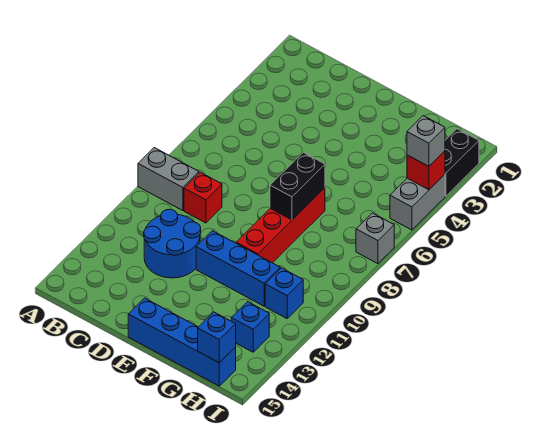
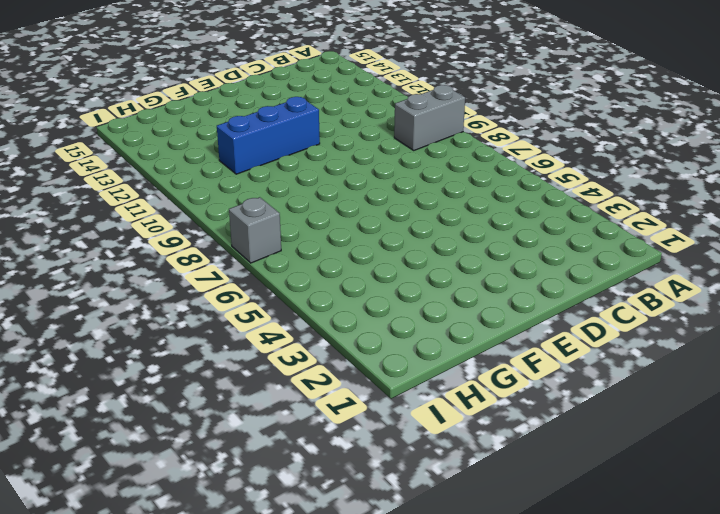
none -> red brick C9 level 1
none -> blue round brick C11:D12 level 1
none -> blue brick E15:H15 level 1

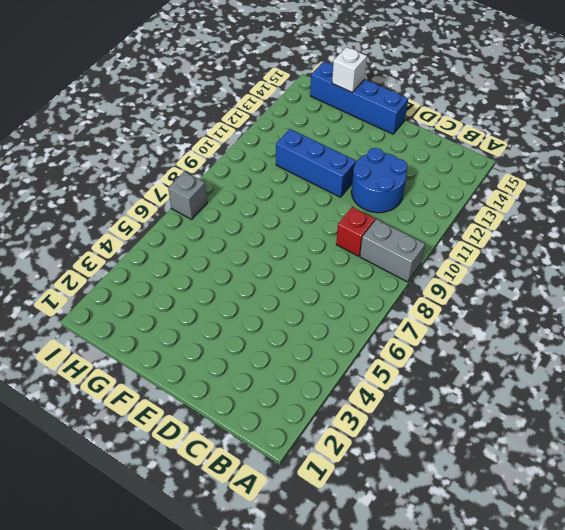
white brick G15 level 2 -> none
none -> red brick F7:F10 level 1
none -> blue brick H11 level 1
none -> blue brick H13 level 1

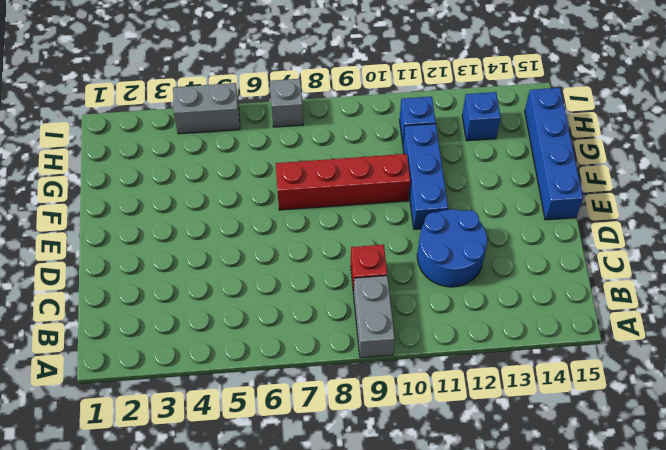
none -> black brick I2:I3 level 1
none -> black brick F7:F8 level 2
none -> blue brick H15 level 2

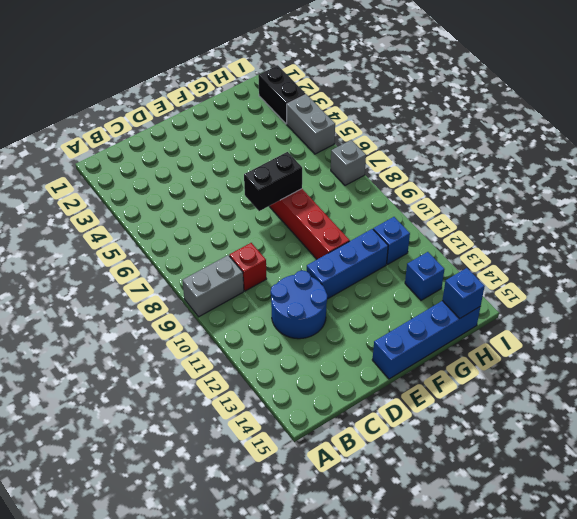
black brick E7:F7 level 2 -> black brick F7:F8 level 2
none -> red brick I4 level 2
none -> grey brick I4 level 3

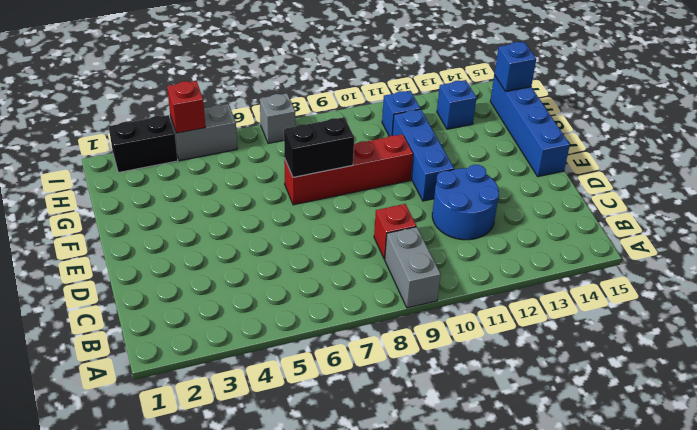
none -> grey brick I4 level 3

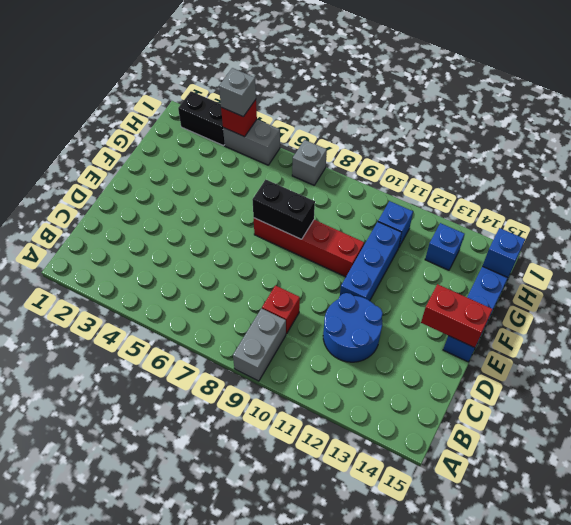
red brick E14:E15 level 2 -> none

